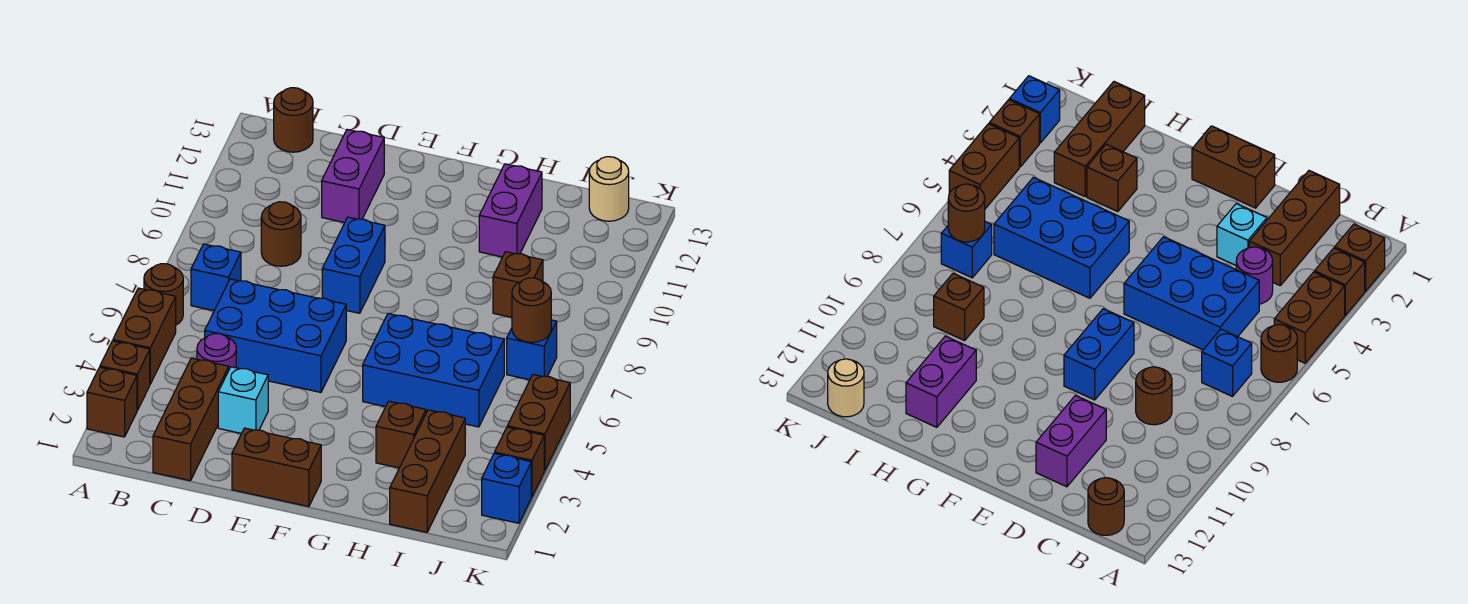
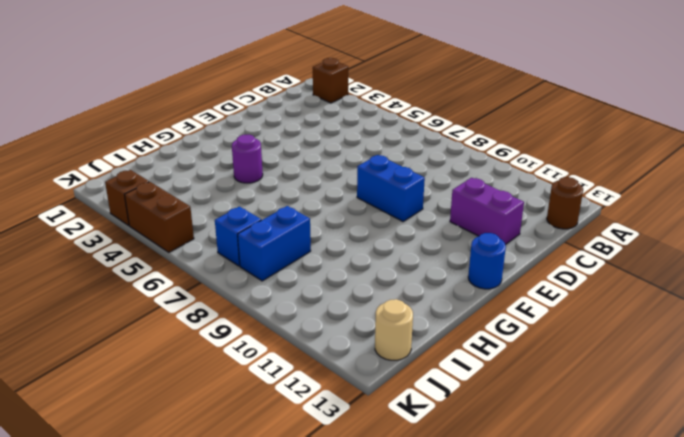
blue round brick F13 level 1 -> none
purple round brick G4 level 1 -> purple round brick C4 level 1
blue brick I8:J8 level 1 -> none
none -> brown brick A3 level 1
none -> brown brick A4:A5 level 1
none -> brown round brick A6 level 1

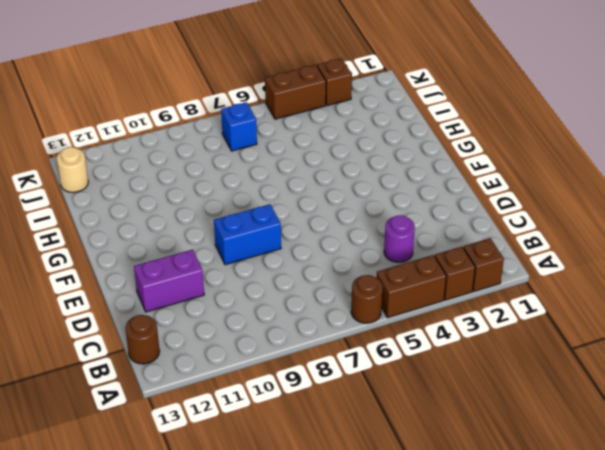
none -> blue brick B7 level 1
none -> brown brick C1:C3 level 1
none -> blue brick C5:E6 level 1

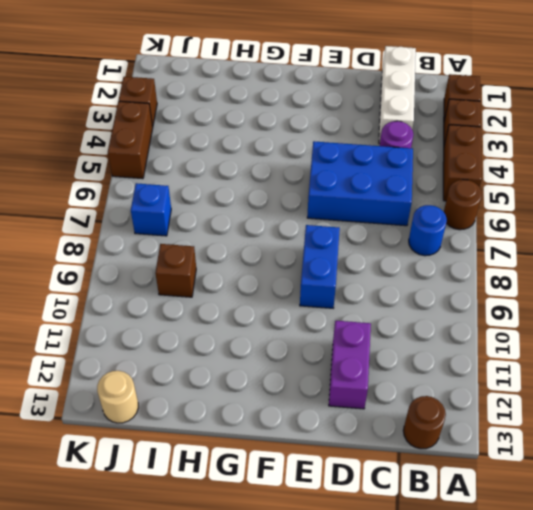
blue round brick B7 level 1 -> blue brick B7 level 1
white brick C1:C3 level 1 -> brown brick C1:C3 level 1
none -> brown round brick C9 level 1
none -> cyan brick D3 level 1
none -> brown brick E1:F1 level 1

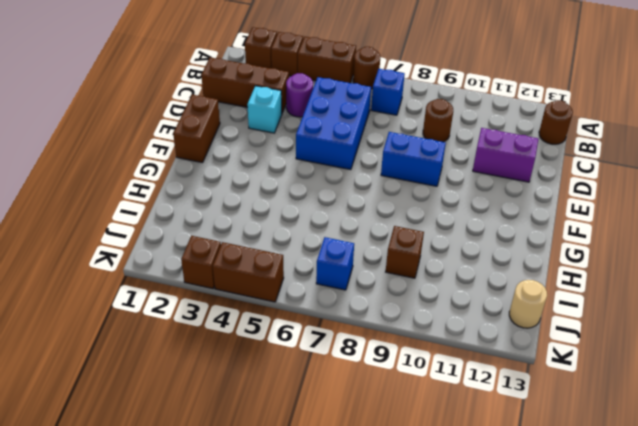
none -> blue brick G5:I6 level 1
none -> brown brick H3 level 1
none -> purple brick H11:H12 level 1

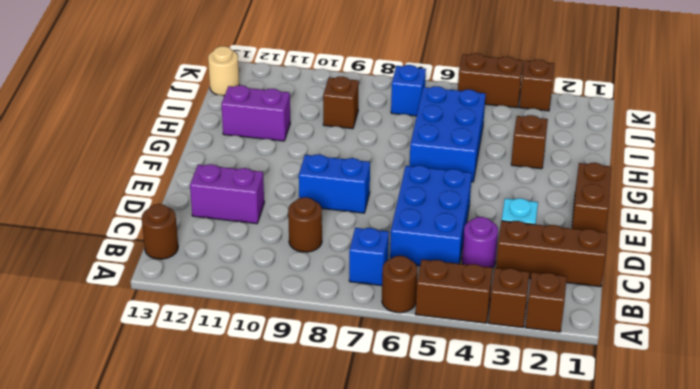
none -> brown brick I1:I3 level 1
none -> blue brick K2 level 1
none -> brown round brick J7 level 2

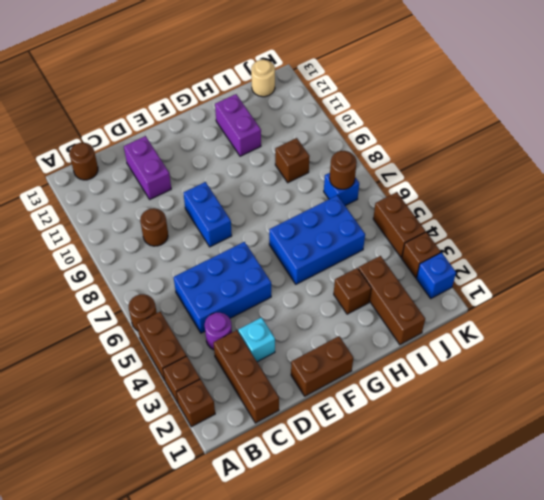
none -> blue brick B7 level 1

